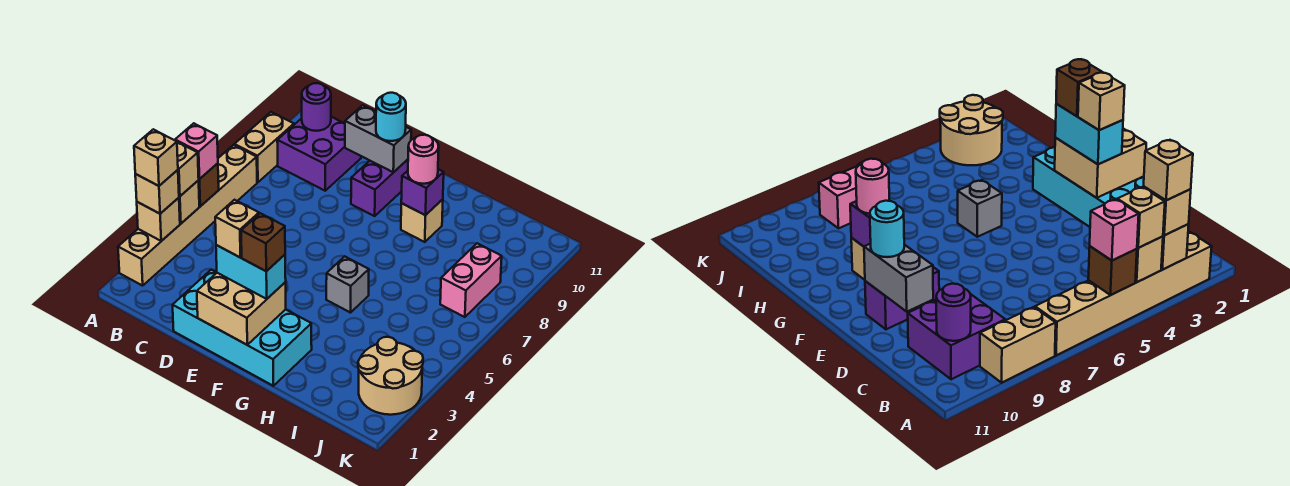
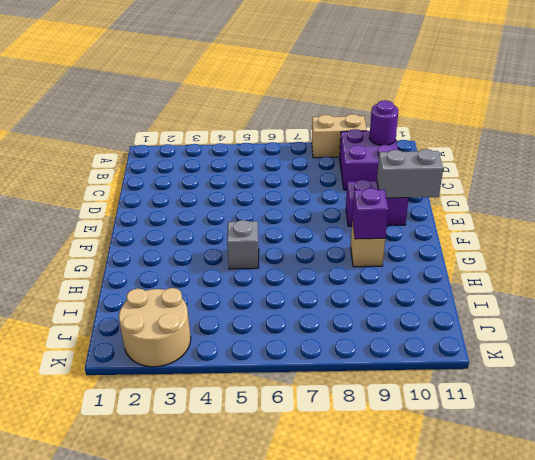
grey brick E10:E11 level 2 -> grey brick D10:E10 level 2
none -> tan brick A2:A7 level 1
none -> cyan brick D1:G2 level 1
none -> pink brick J7:J8 level 1

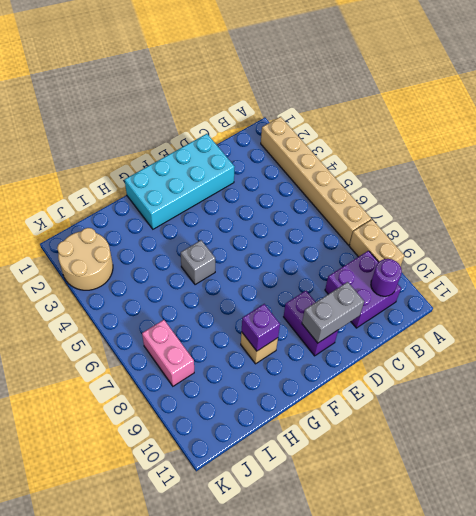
none -> tan brick A3 level 2
none -> tan brick A4 level 2
none -> brown brick A5 level 2

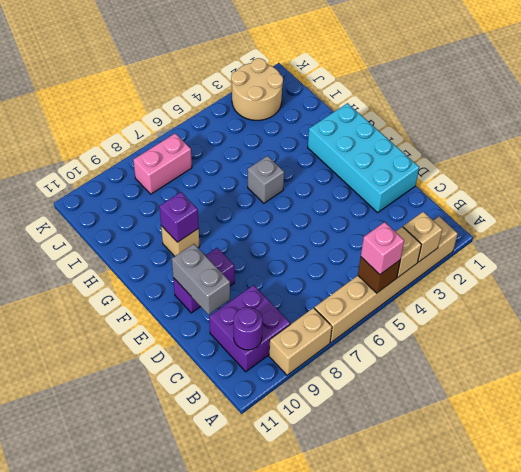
none -> tan brick E1:F2 level 2
none -> tan brick A3 level 3
none -> tan brick A4 level 3

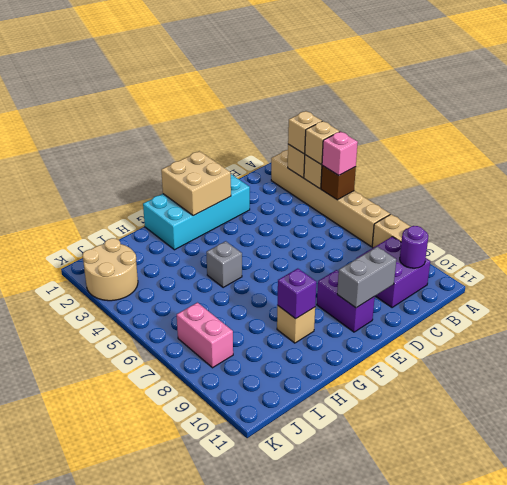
none -> cyan brick E2:F2 level 3
none -> cyan round brick E10 level 3
none -> pink round brick G9 level 3

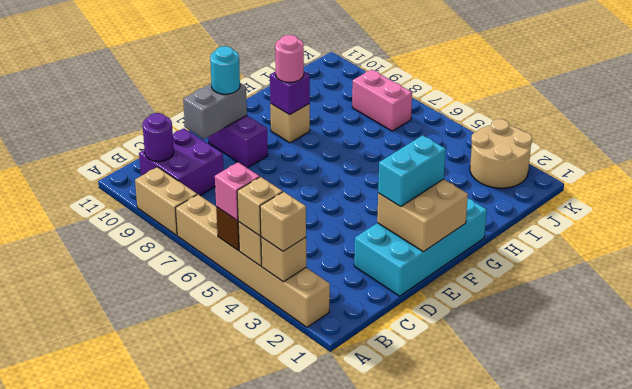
none -> grey brick G5 level 1
none -> tan brick A3 level 4
none -> tan brick E2 level 4

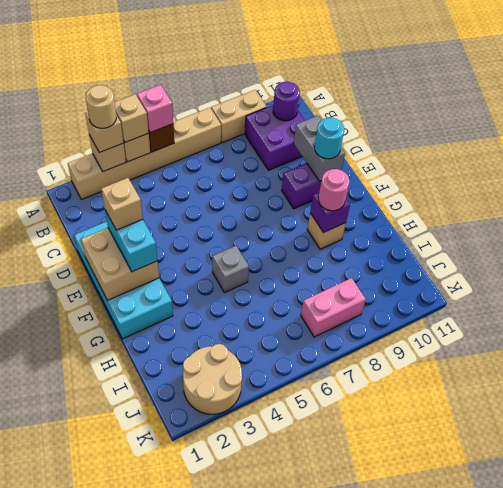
tan round brick A3 level 4 -> tan brick A3 level 4
none -> brown brick F2 level 4

